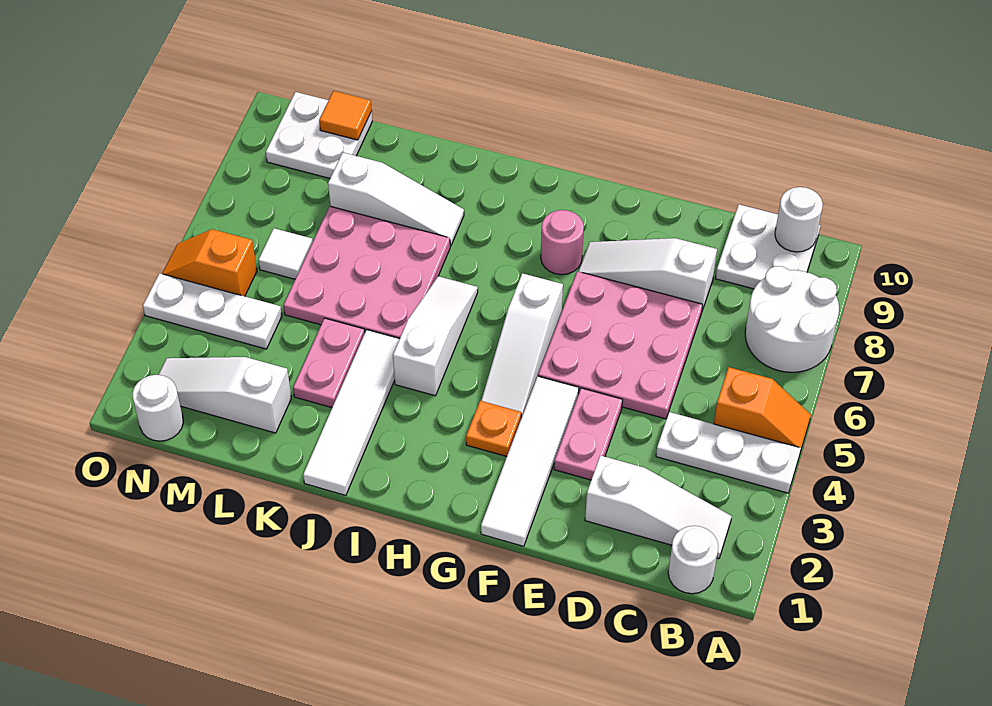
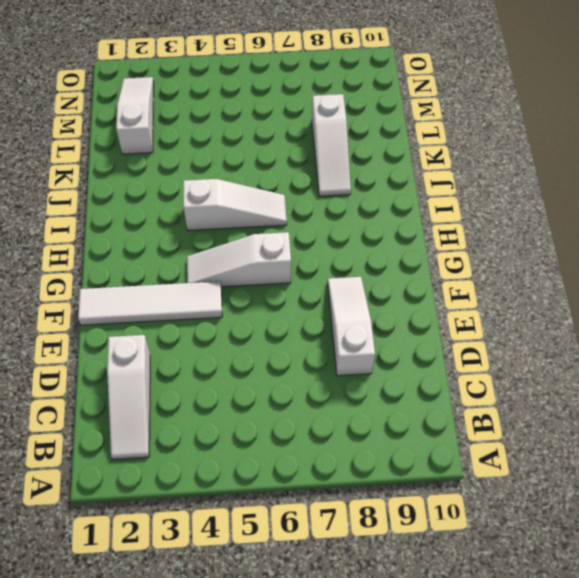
none -> white plate A4:C4 level 1
none -> orange slope A5:B5 level 1 top B
none -> white round brick A7:B8 level 1

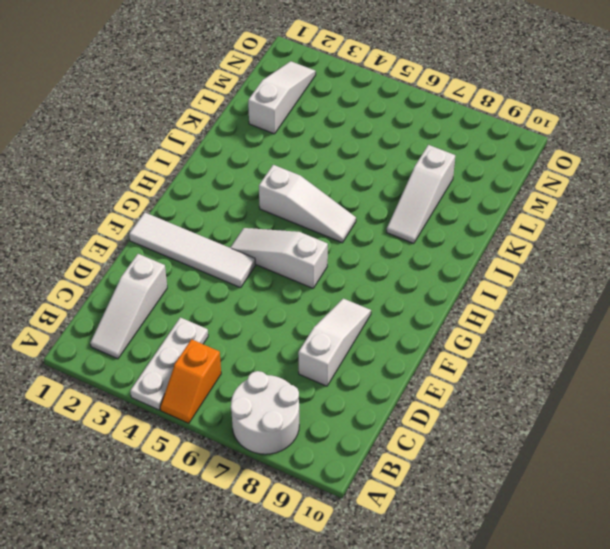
none -> white round brick B1 level 1
none -> white plate B9:C10 level 1
none -> pink plate D5:F7 level 1

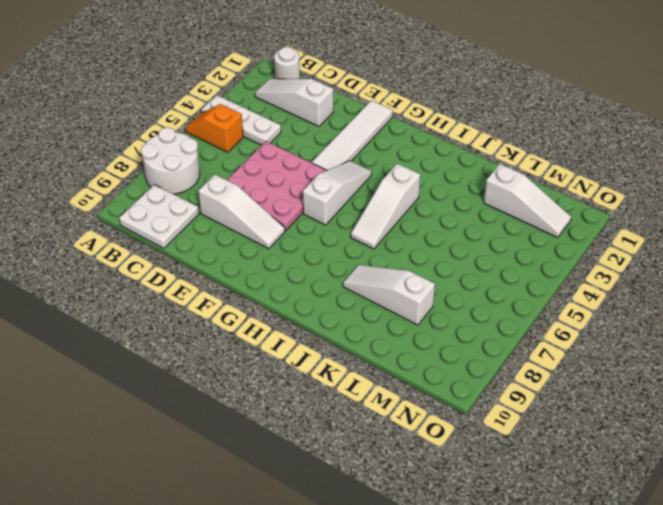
none -> pink plate E3:E4 level 1
none -> orange plate G3 level 1
none -> pink round brick G8 level 1

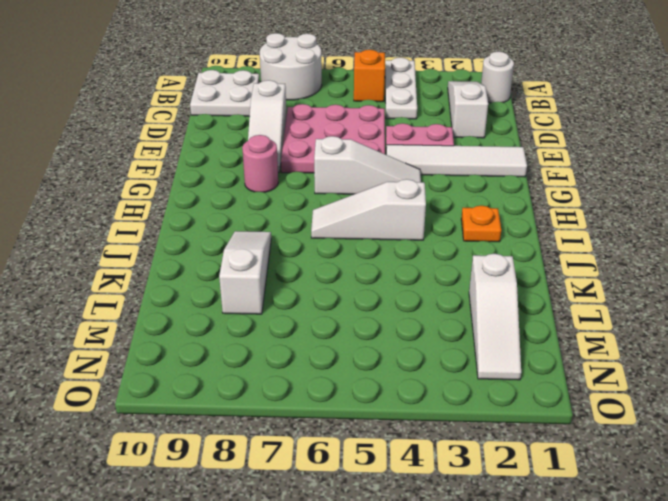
orange plate I2 level 1 -> orange plate G3 level 1
none -> white tile J1:J4 level 1
none -> pink plate J5:L7 level 1
none -> pink plate K3:K4 level 1

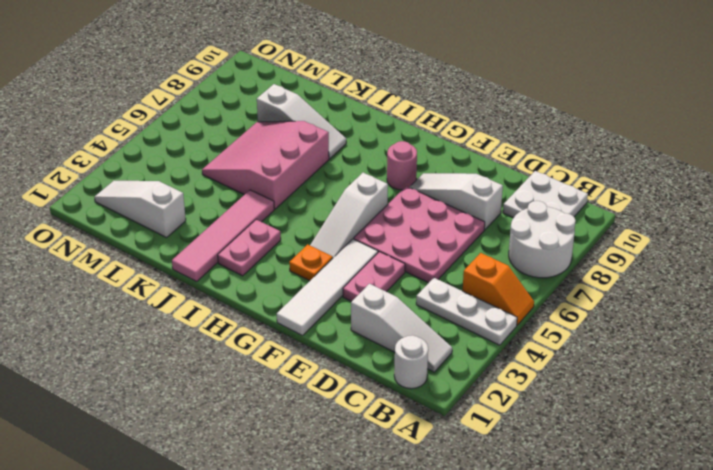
pink plate I2:I3 level 1 -> pink plate K3:K4 level 1
pink tile J1:J4 level 1 -> white tile J1:J4 level 1
pink slope J5:L7 level 1 top J -> pink plate J5:L7 level 1
none -> white slope I4:I6 level 1 top 4
none -> white plate M4:O4 level 1
none -> white tile M6 level 1

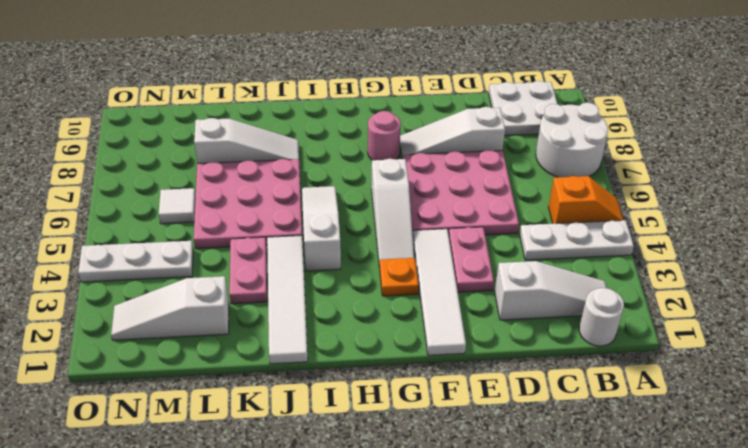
none -> white plate M9:N10 level 1
none -> white round brick N1 level 1
none -> orange slope N5:O5 level 1 top N

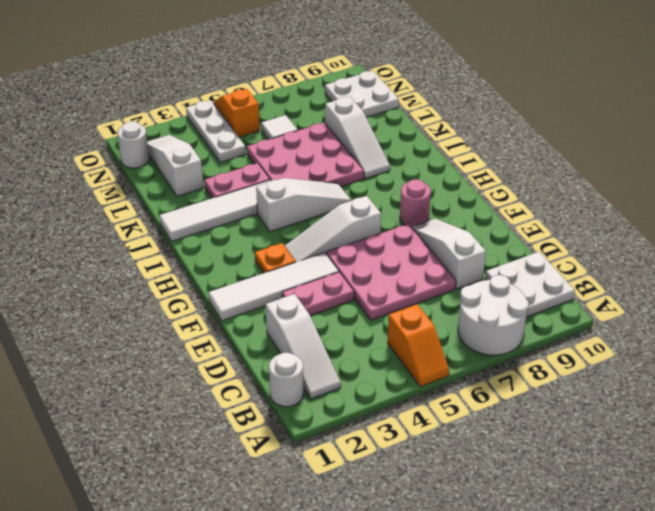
none -> white plate A4:C4 level 1
none -> white round brick B10 level 2
none -> orange tile M10 level 2

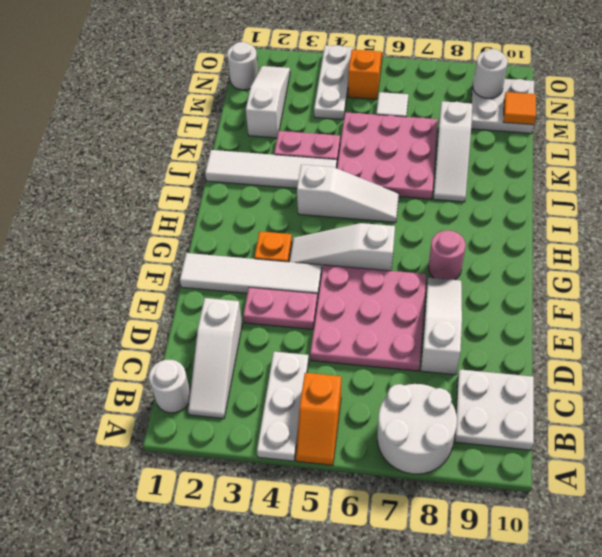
white round brick N9 level 2 -> white round brick B10 level 2

